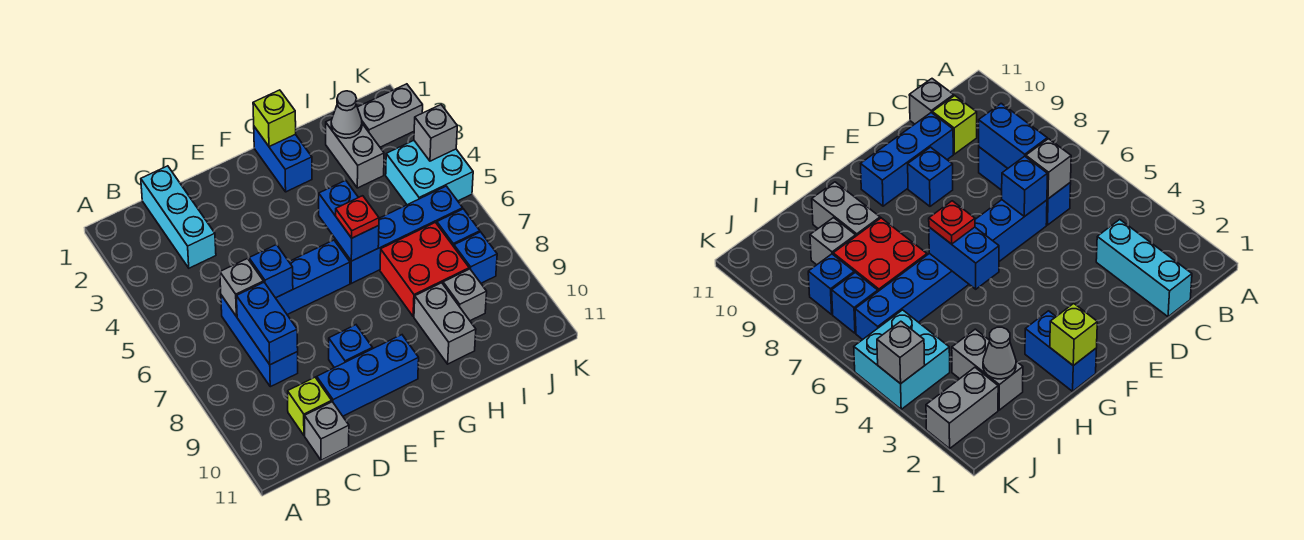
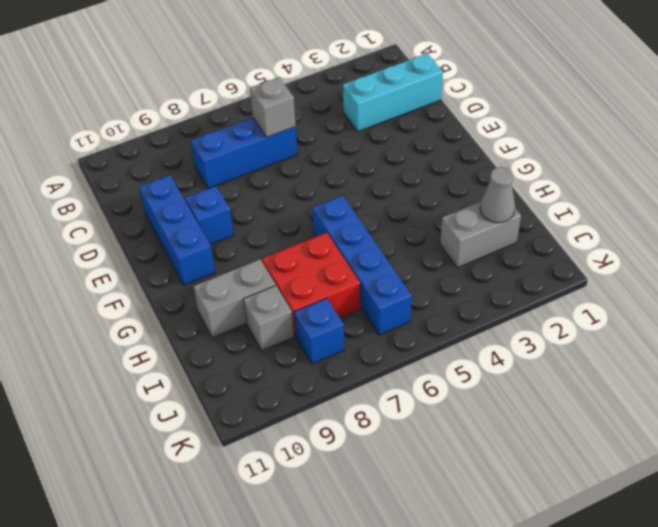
none -> lime brick C10 level 1
none -> grey brick C11 level 1
none -> blue brick D6:F6 level 1

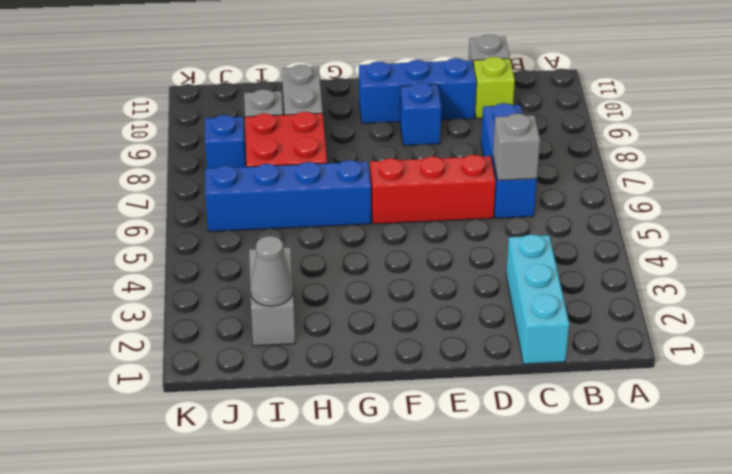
red brick D6:F6 level 1 -> blue brick D6:F6 level 1
none -> blue brick G1:G2 level 1
none -> grey brick J2:K2 level 1
none -> cyan brick J4:K5 level 1

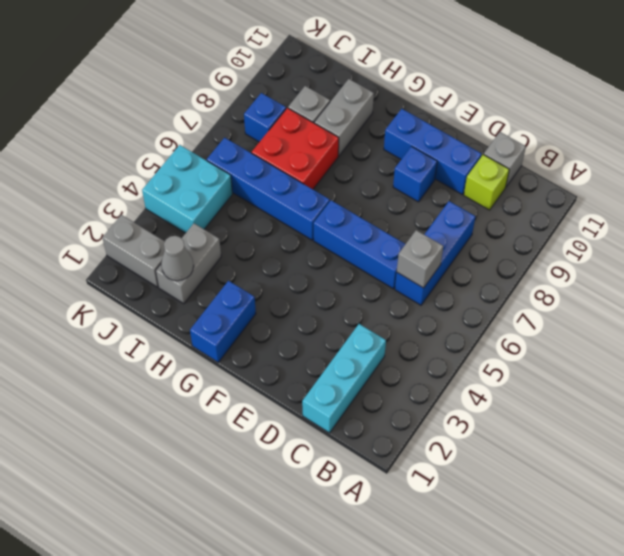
none -> blue brick J7 level 1
none -> blue brick C7:C8 level 2
none -> blue brick D6 level 2

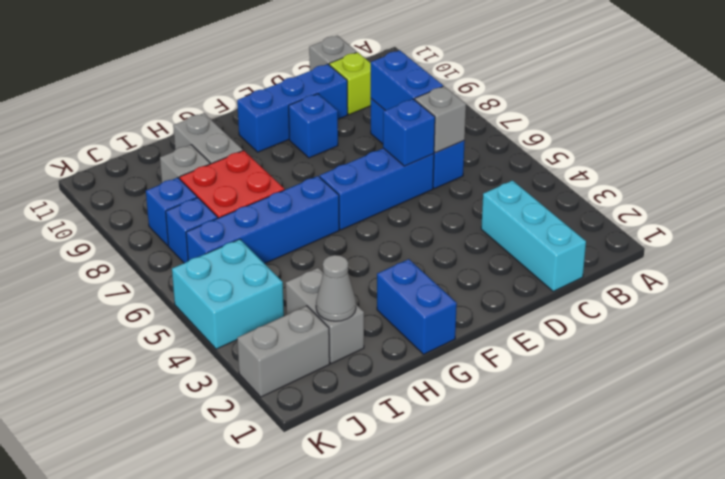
none -> lime brick G1 level 2
none -> blue brick G5:G6 level 2
none -> grey brick K4 level 2

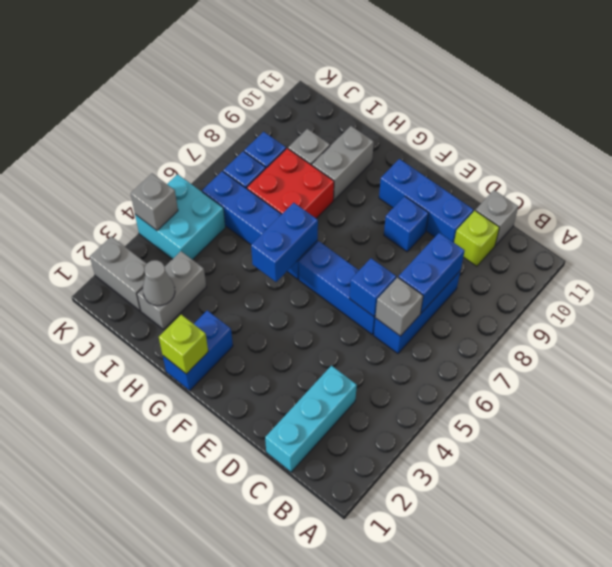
none -> red plate G6 level 3

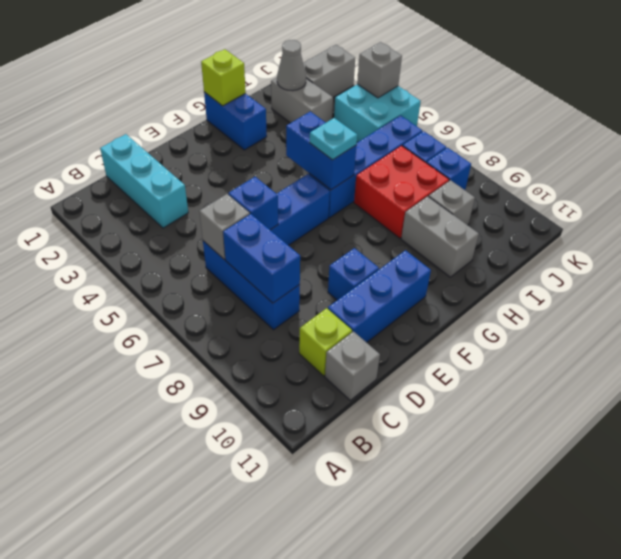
cyan plate G6 level 3 -> red plate G6 level 3

